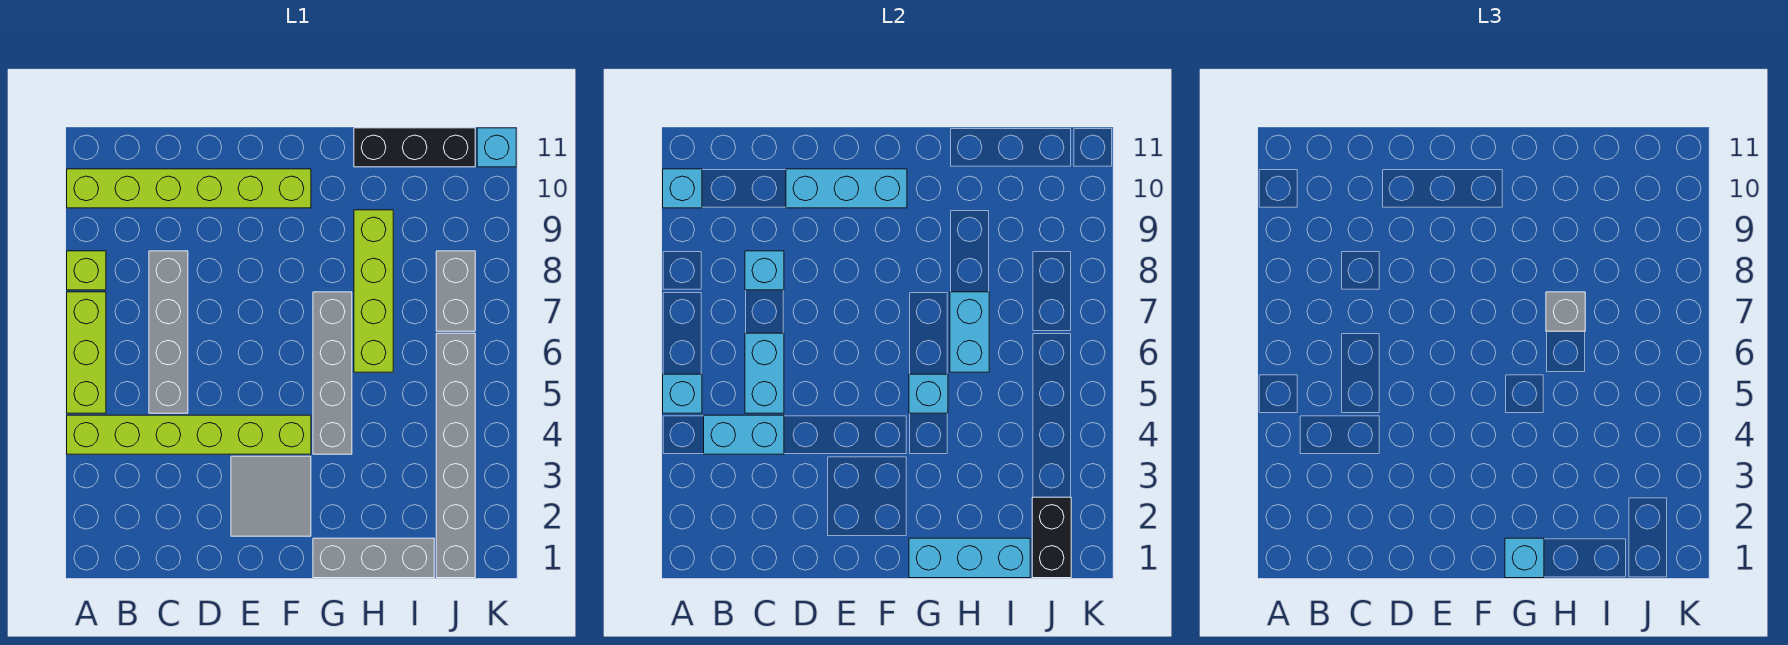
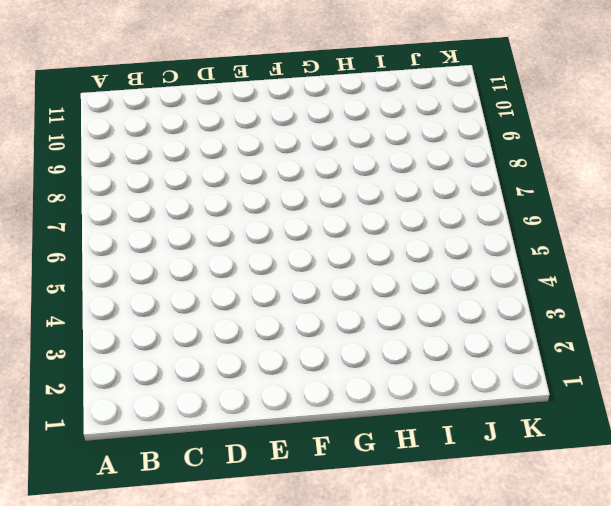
none -> lime brick A4:F4 level 1
none -> lime brick A5:A7 level 1
none -> lime brick A8 level 1

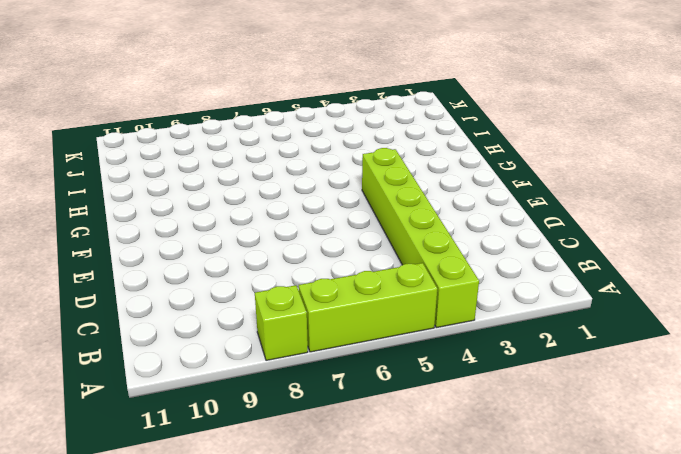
none -> lime brick A10:F10 level 1
none -> grey brick C5:C8 level 1
none -> grey tile E2:F3 level 1

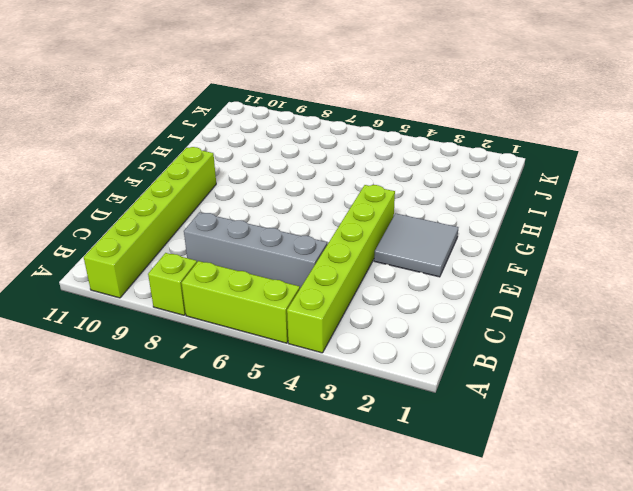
none -> grey brick G1:I1 level 1
none -> grey brick G4:G7 level 1
none -> lime brick H6:H9 level 1

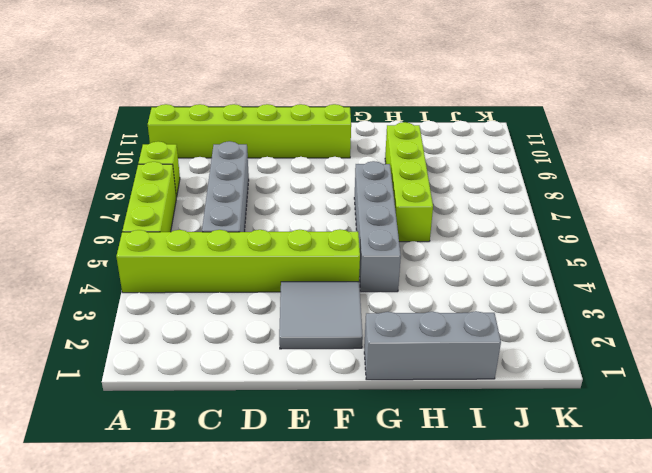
none -> black brick H11:J11 level 1
none -> grey brick J1:J6 level 1
none -> grey brick J7:J8 level 1

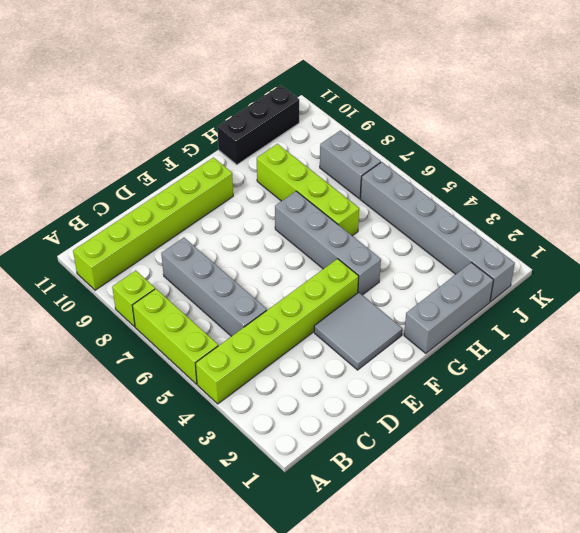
none -> cyan brick K11 level 1
none -> cyan brick A5 level 2
none -> cyan brick A10 level 2

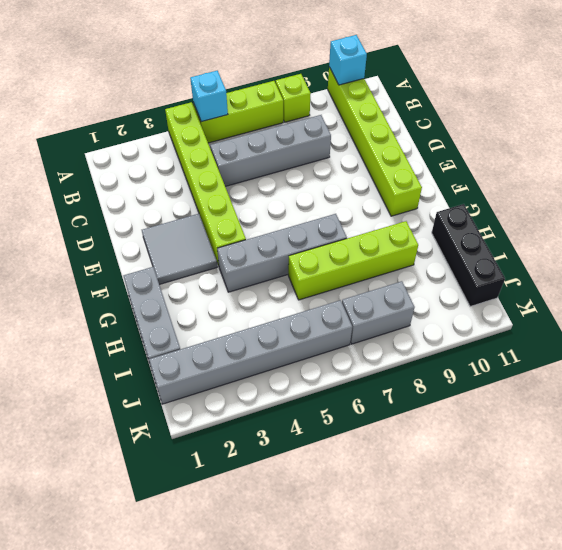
none -> cyan brick K11 level 1
none -> cyan brick B4:C4 level 2
none -> cyan brick C5:C6 level 2

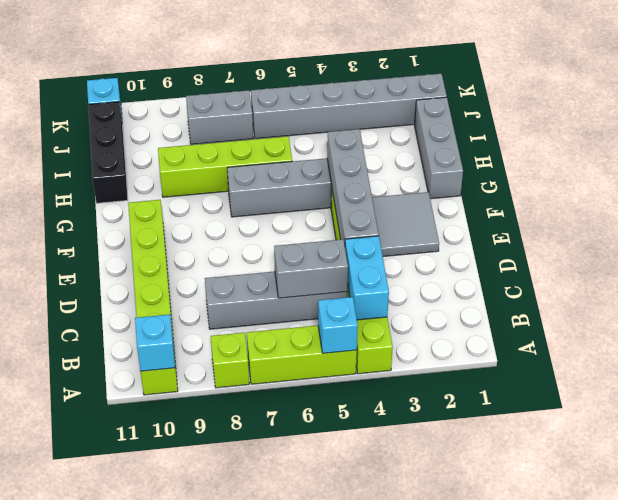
grey brick C5:C6 level 2 -> cyan brick C5:C6 level 2
grey brick D4:G4 level 2 -> none
none -> cyan brick C8 level 2
none -> cyan brick D10:F10 level 2
none -> cyan brick G1:I1 level 2

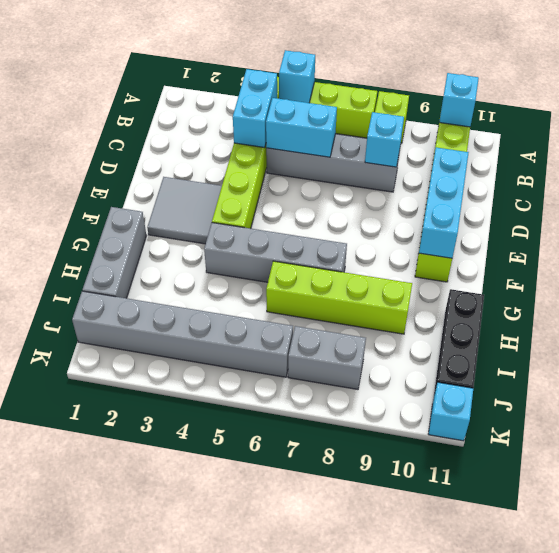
none -> cyan brick G1:I1 level 2
none -> cyan brick G5 level 2
none -> cyan brick H6:H7 level 2

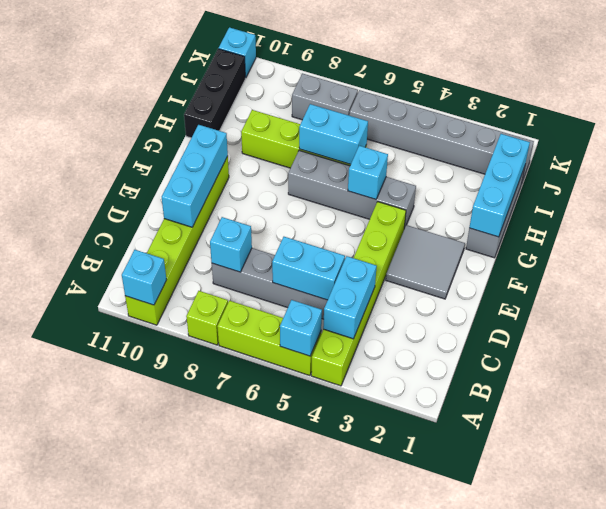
none -> black brick J1:J2 level 2
none -> cyan brick G1 level 3
none -> grey brick H7 level 3

